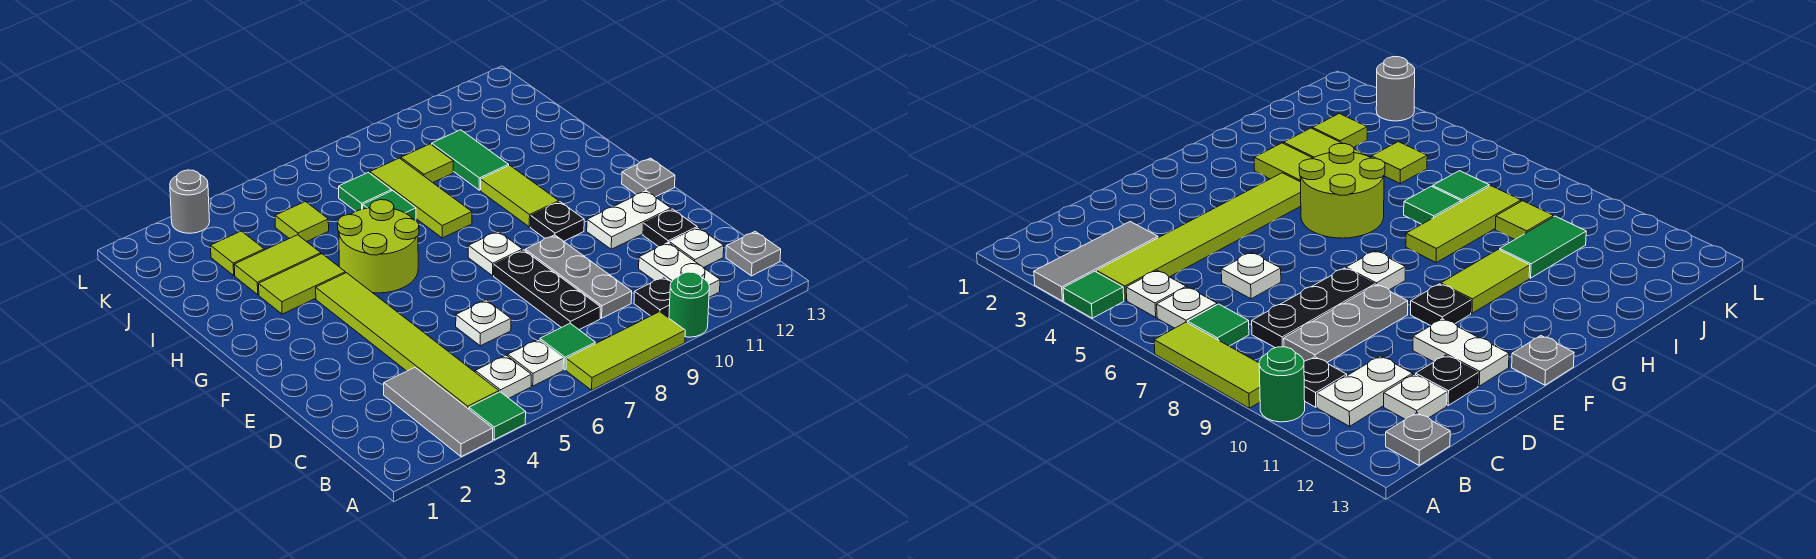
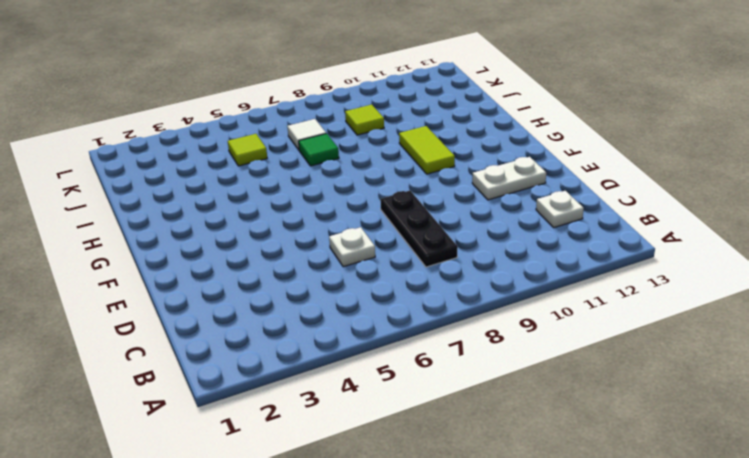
white tile J7 level 1 -> green tile J7 level 1
none -> grey tile A3:C3 level 1
none -> green tile A4 level 1
none -> lime tile A7:A9 level 1
none -> green round brick A10 level 1

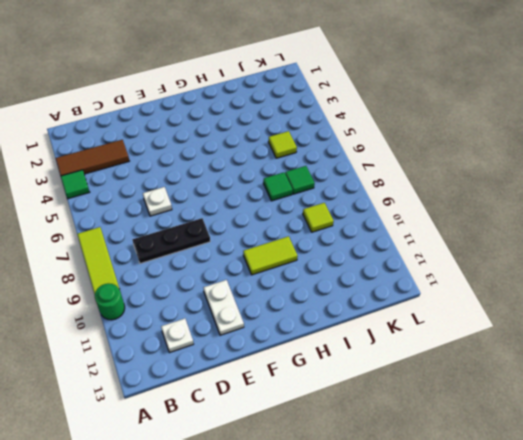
brown tile A3:C3 level 1 -> grey tile A3:C3 level 1
none -> lime tile B4:G4 level 1
none -> white plate B5 level 1
none -> white plate B6 level 1
none -> green tile B7 level 1

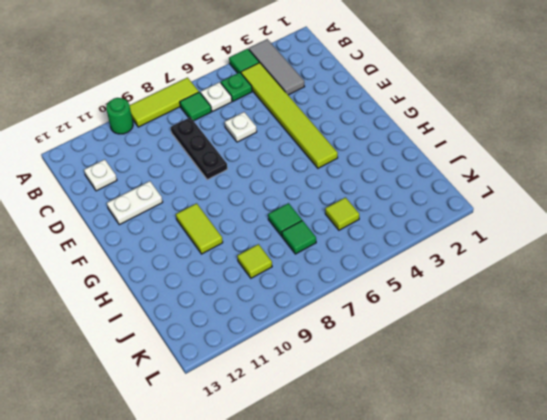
green plate B5 level 1 -> white plate B5 level 1
none -> black plate B10 level 1
none -> white plate B11:C11 level 1
none -> grey plate B13 level 1
none -> grey plate C9:E9 level 1

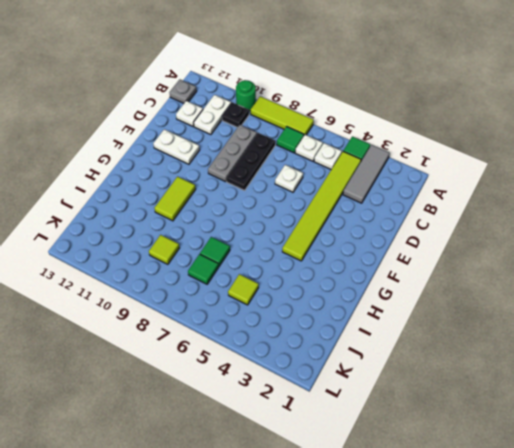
none -> black plate D12 level 1
none -> white plate F8 level 1
none -> black plate F10 level 1
none -> grey plate F13 level 1

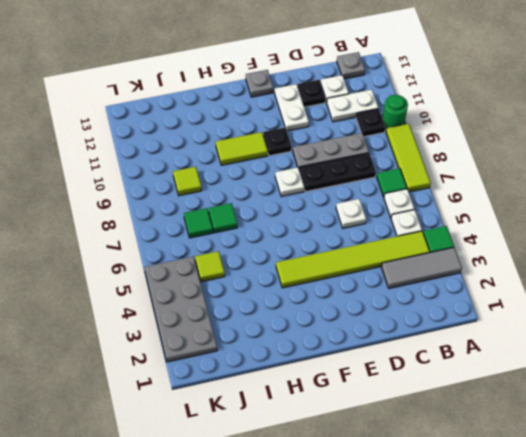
grey plate K2:L5 level 1 -> grey round brick L3 level 1
none -> lime round brick G5:H6 level 1
none -> lime tile H3:H4 level 1
none -> lime tile H8:J8 level 1
none -> lime tile I3:I4 level 1

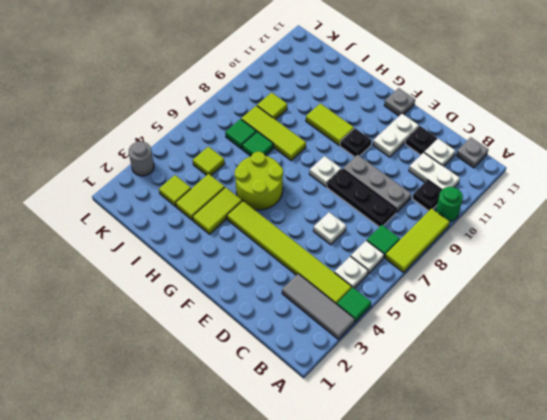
none -> green tile I10:J10 level 1

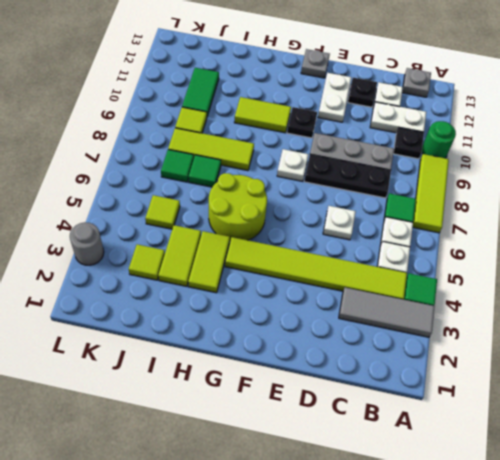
green tile J10:J11 level 1 -> green tile I10:J10 level 1

